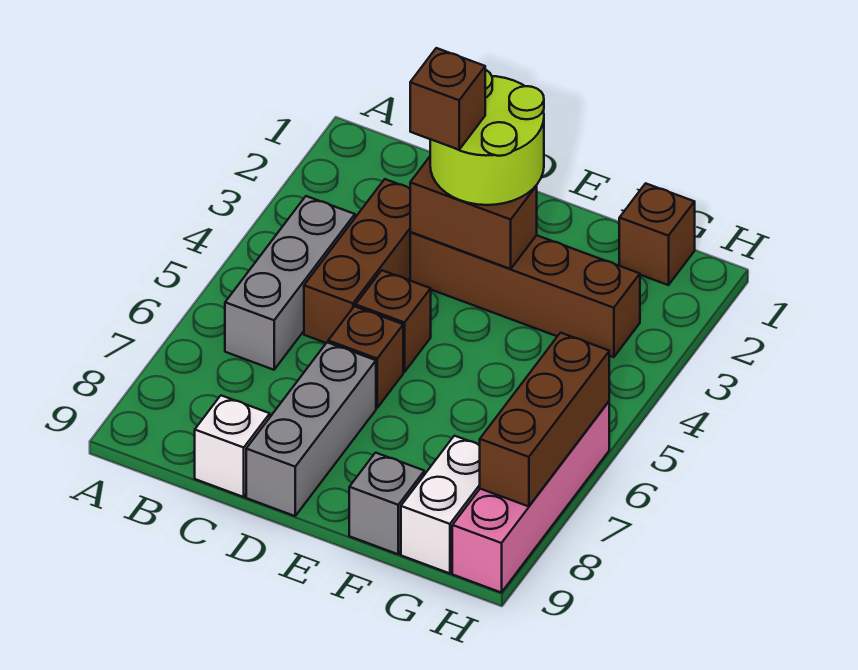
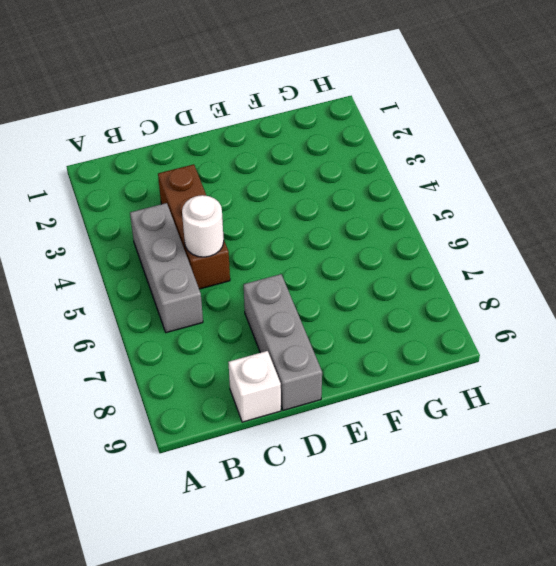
white round brick C5 level 2 -> none
none -> brown brick D3:G3 level 1
none -> brown brick D5 level 1
none -> brown brick D6 level 1

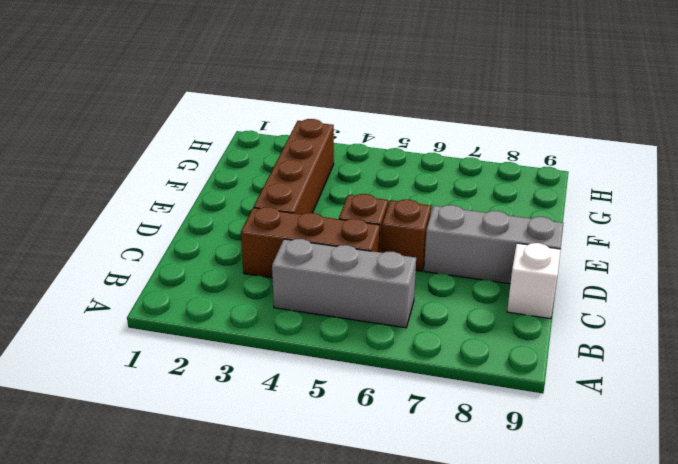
none -> grey brick F9 level 1
none -> brown brick G1 level 1
none -> white brick G8:G9 level 1

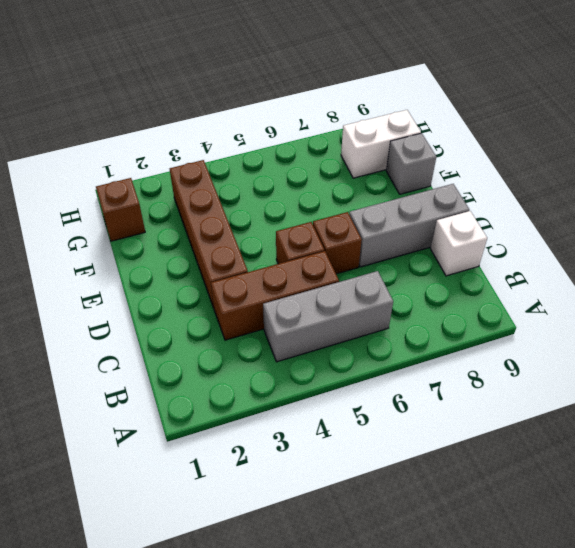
none -> pink brick H6:H9 level 1
none -> brown brick D3:E3 level 2
none -> brown brick H6:H8 level 2

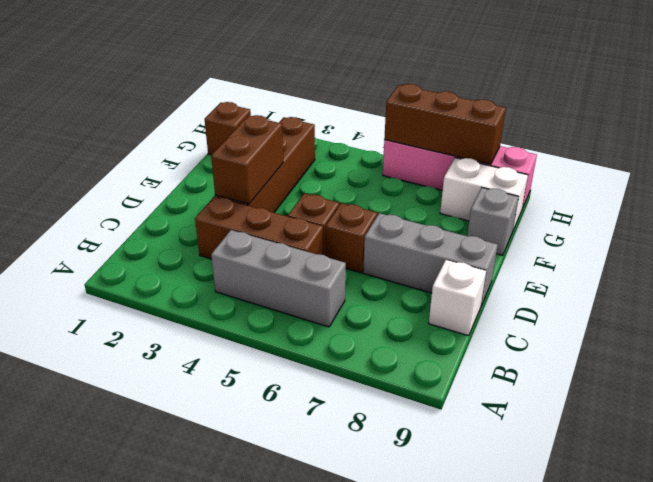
none -> lime round brick D2:E3 level 3
none -> brown brick D3 level 4

